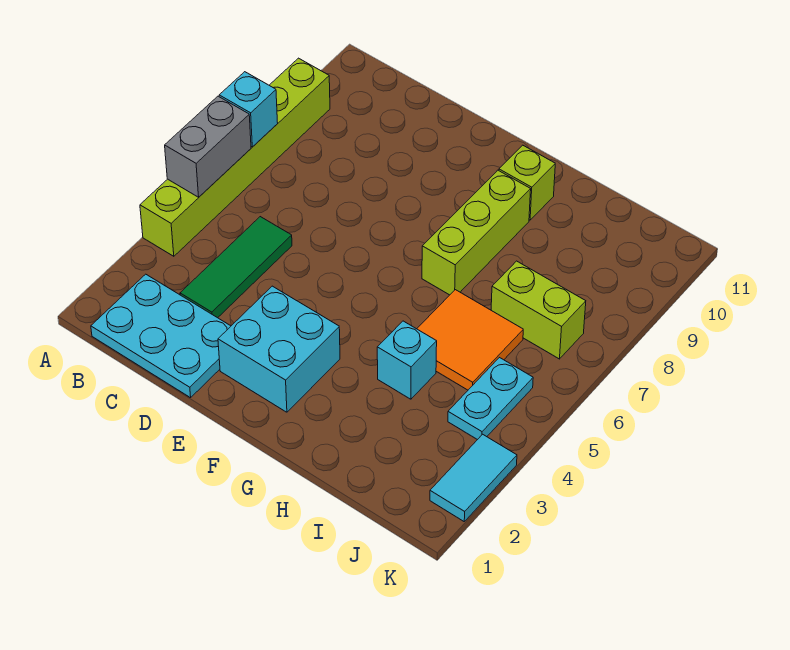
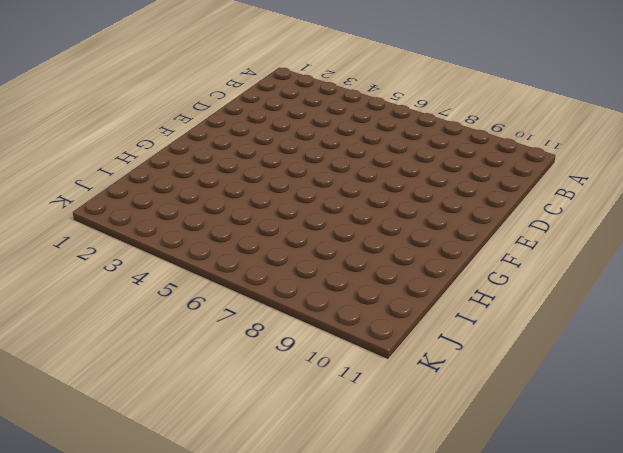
none -> lime brick A4:A9 level 1
none -> cyan plate B1:D2 level 1
none -> green tile C3:C5 level 1

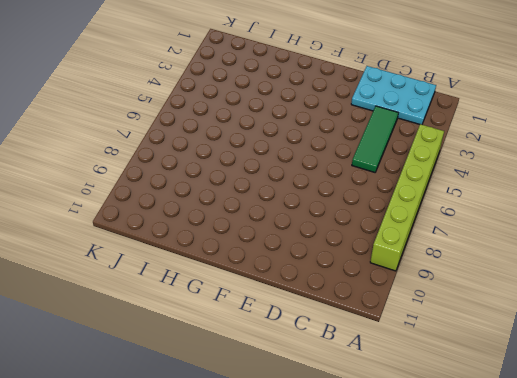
none -> cyan brick E2:F3 level 1
none -> lime brick G7:G9 level 1
none -> lime brick G10 level 1

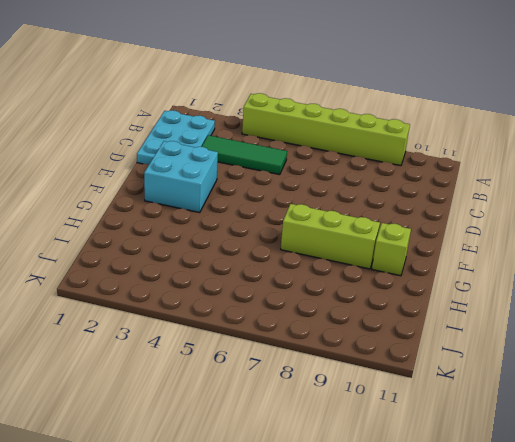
none -> cyan brick H4 level 1
none -> orange tile H5:I6 level 1
none -> lime brick I7:J7 level 1

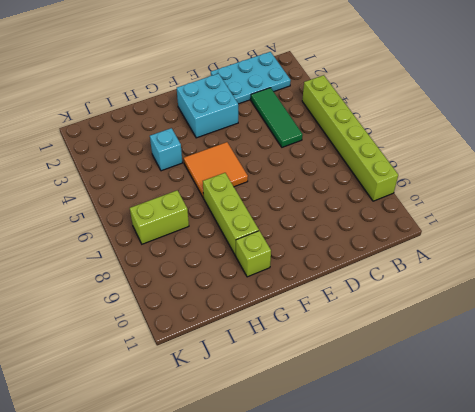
orange tile F5:G6 level 1 -> orange tile H5:I6 level 1
none -> cyan plate J4:J5 level 1
none -> cyan tile K2:K3 level 1
none -> grey brick A5:A6 level 2

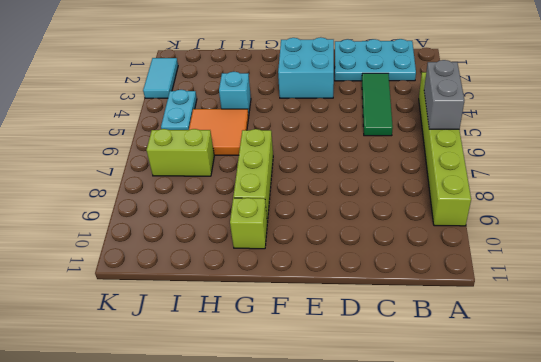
none -> cyan brick A7 level 2

